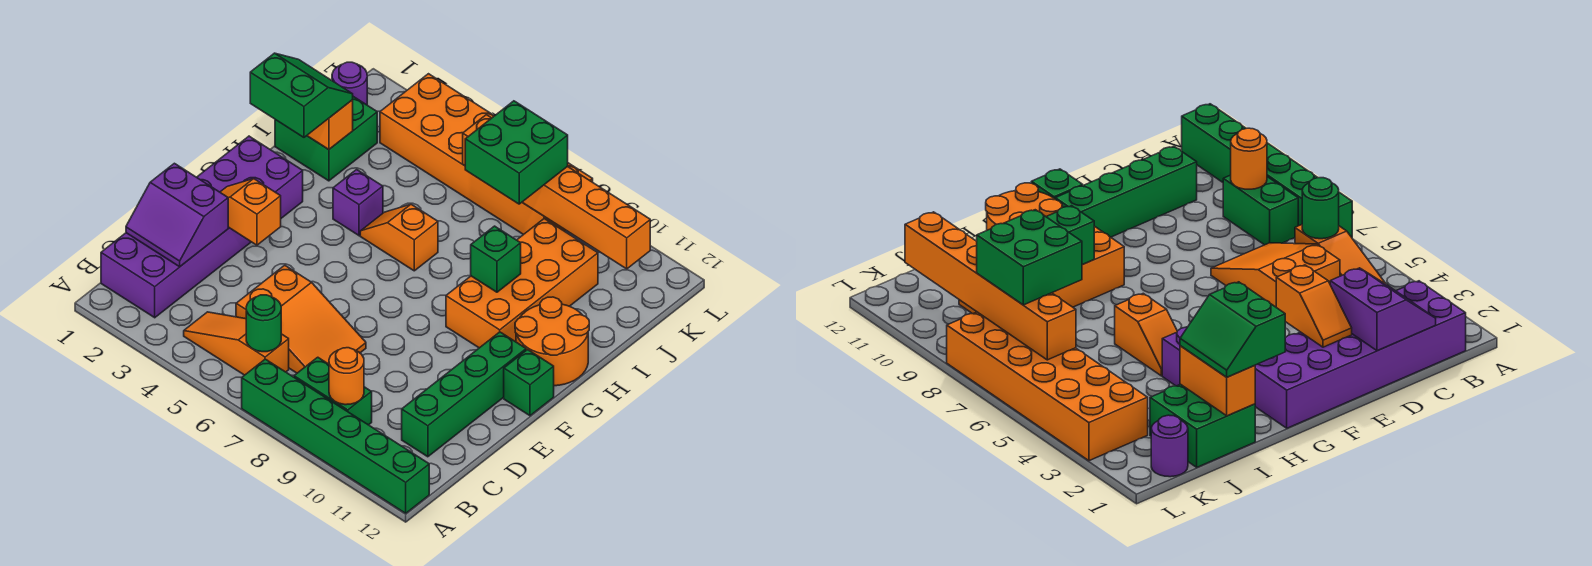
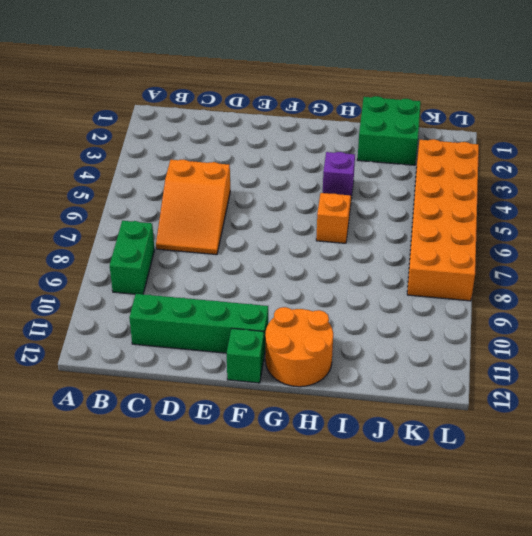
none -> green brick A7:A12 level 1
none -> purple brick B1:G2 level 1
none -> orange slope B4:B6 level 1 top 6

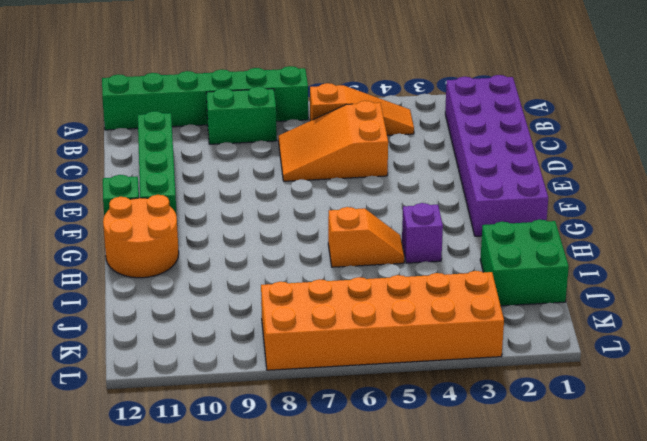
none -> orange brick G9:J10 level 1
none -> purple round brick K1 level 1
none -> green round brick B6 level 2

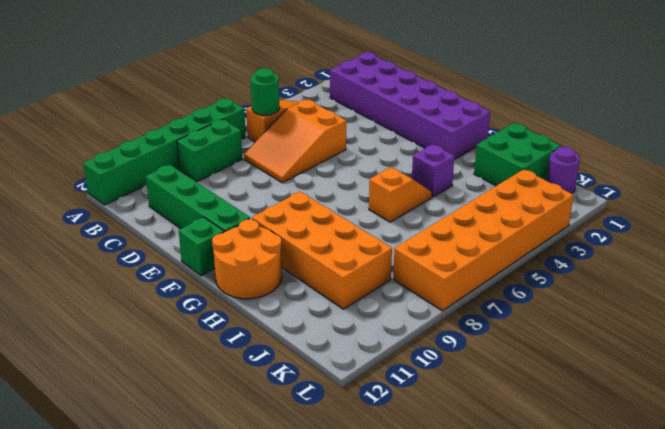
none -> orange round brick B9 level 2
none -> purple slope C1:D2 level 2 top D
none -> orange slope E2:E3 level 2 top 3

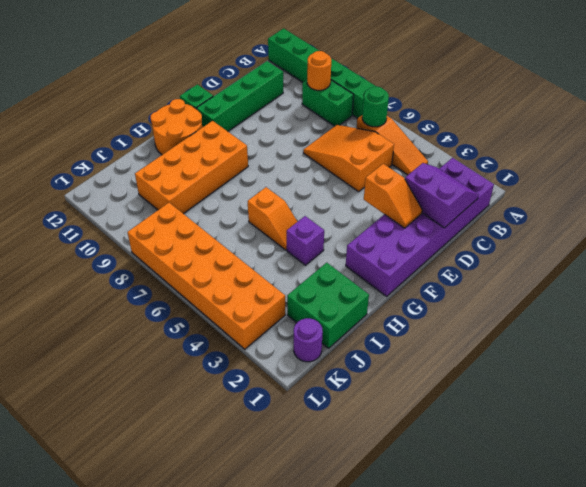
none -> green brick H9 level 2
none -> orange brick I1:I2 level 2
none -> orange brick K6:K11 level 2

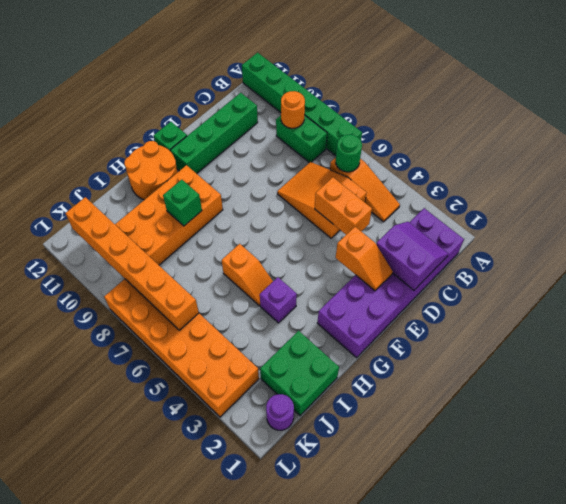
orange brick D4:D5 level 2 -> orange brick I1:I2 level 2
none -> green slope H1:I2 level 3 top H
none -> green brick J7:K8 level 3

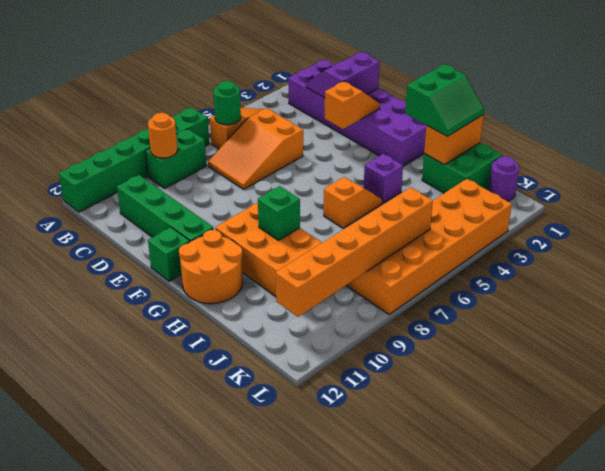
none -> green brick J7:K8 level 3

